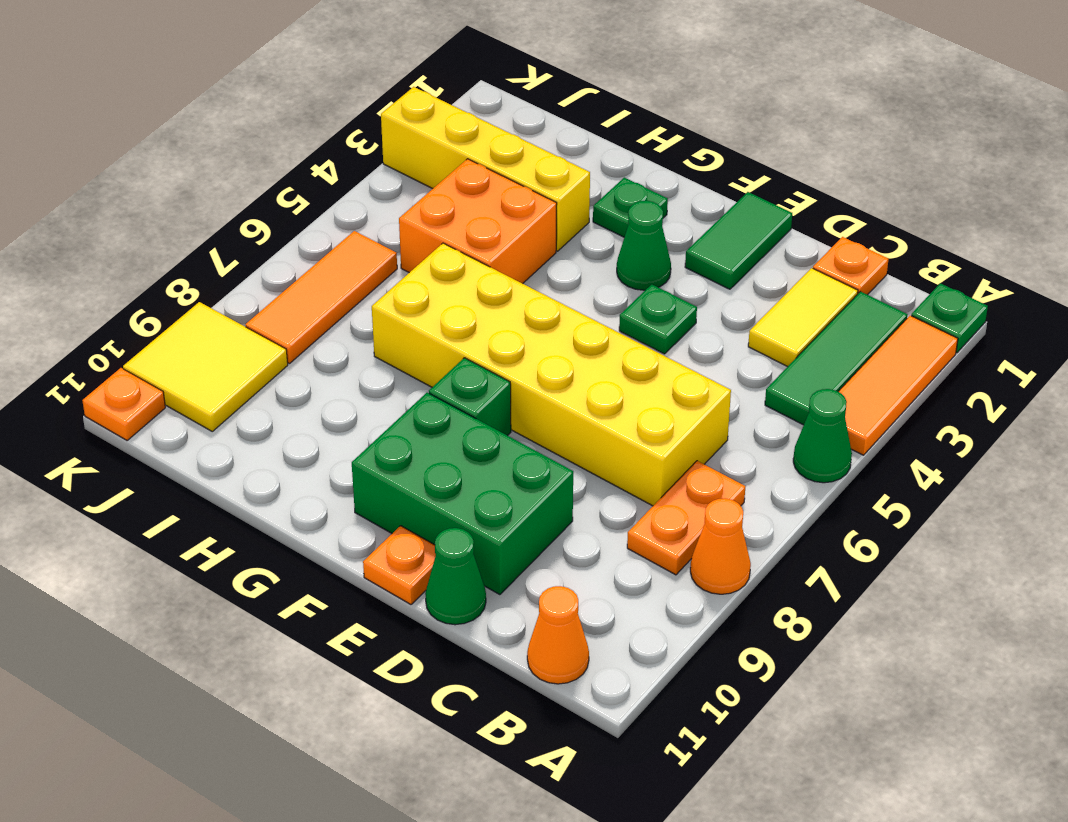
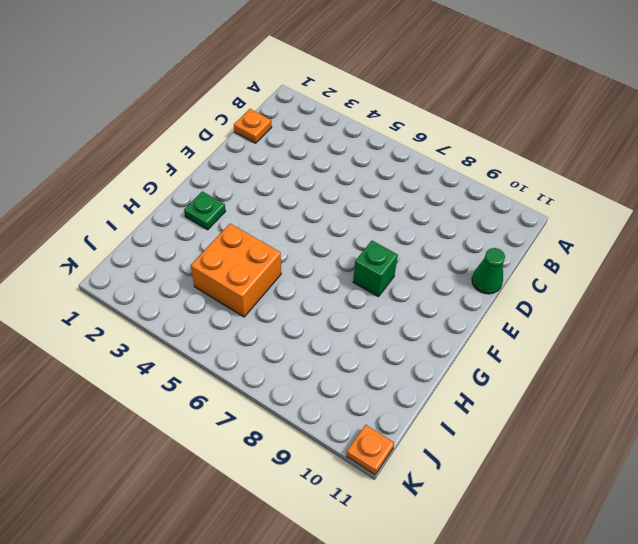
none -> green plate A1 level 1
none -> orange tile A2:A4 level 1
none -> green cone A5 level 1

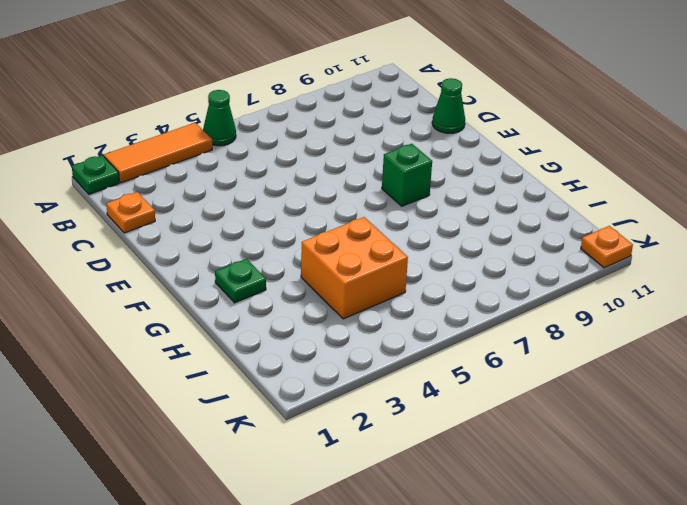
none -> orange cone A8 level 1
none -> green tile B2:B4 level 1
none -> orange plate B7:B8 level 1

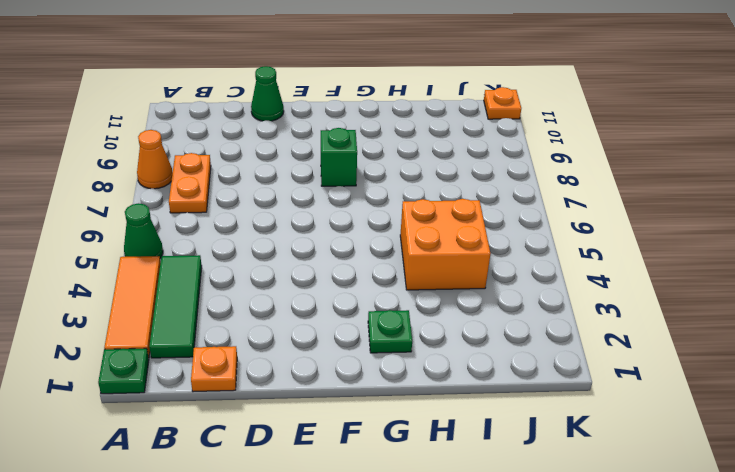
none -> orange cone B11 level 1
none -> yellow tile C2:C3 level 1
none -> yellow brick C6:H7 level 1

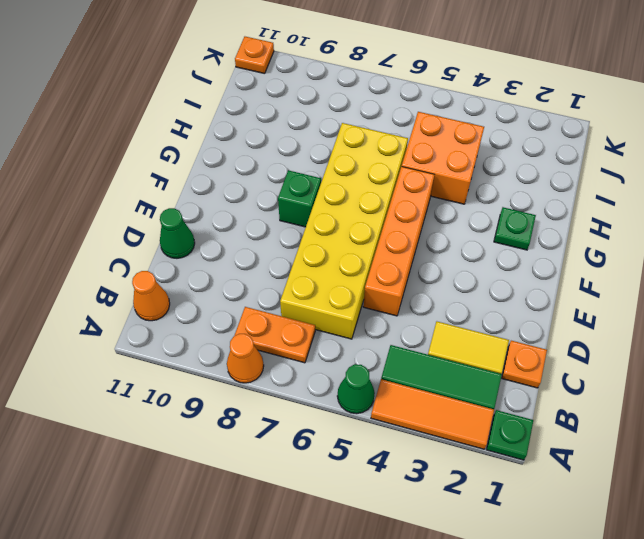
orange brick D5:G5 level 1 -> none
none -> green brick D9:F10 level 1
none -> green tile E1:E2 level 1
none -> green plate E4 level 1

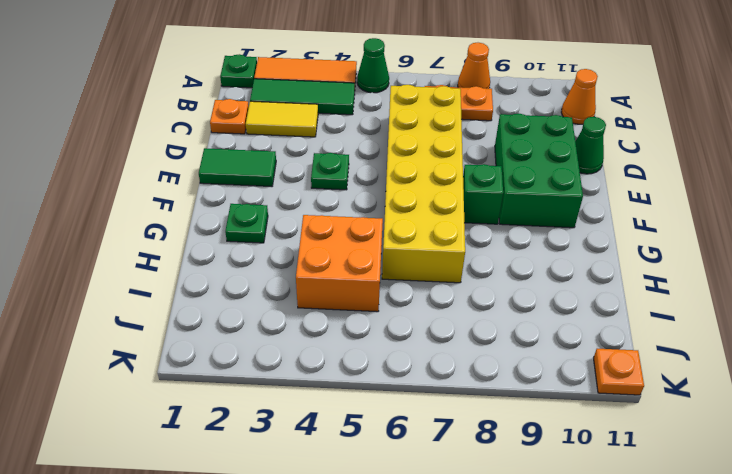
none -> orange plate E11 level 1
none -> green cone F3 level 1
none -> yellow brick H3:K3 level 1

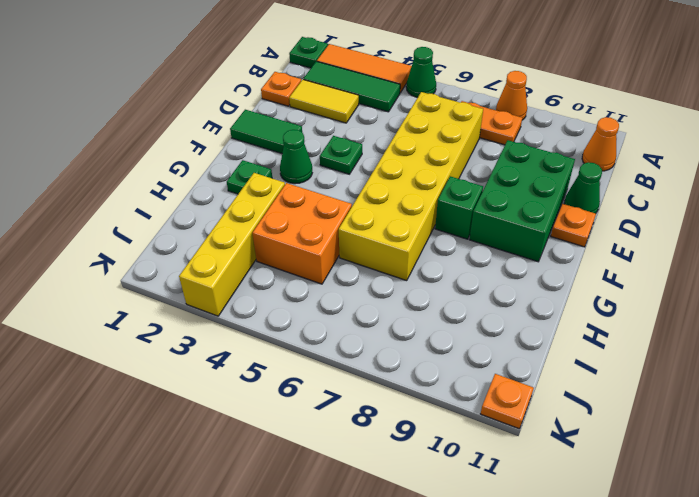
none -> orange tile J6:J8 level 1
none -> yellow tile J9:K10 level 1

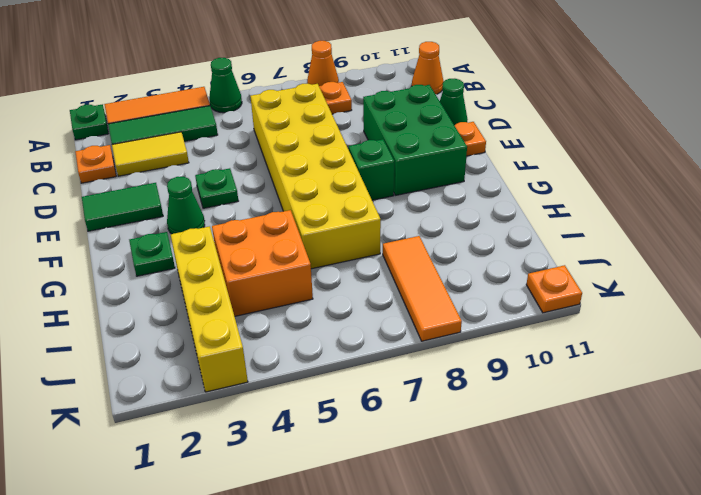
orange tile I8:K8 level 1 -> orange tile J6:J8 level 1
none -> yellow tile J9:K10 level 1

